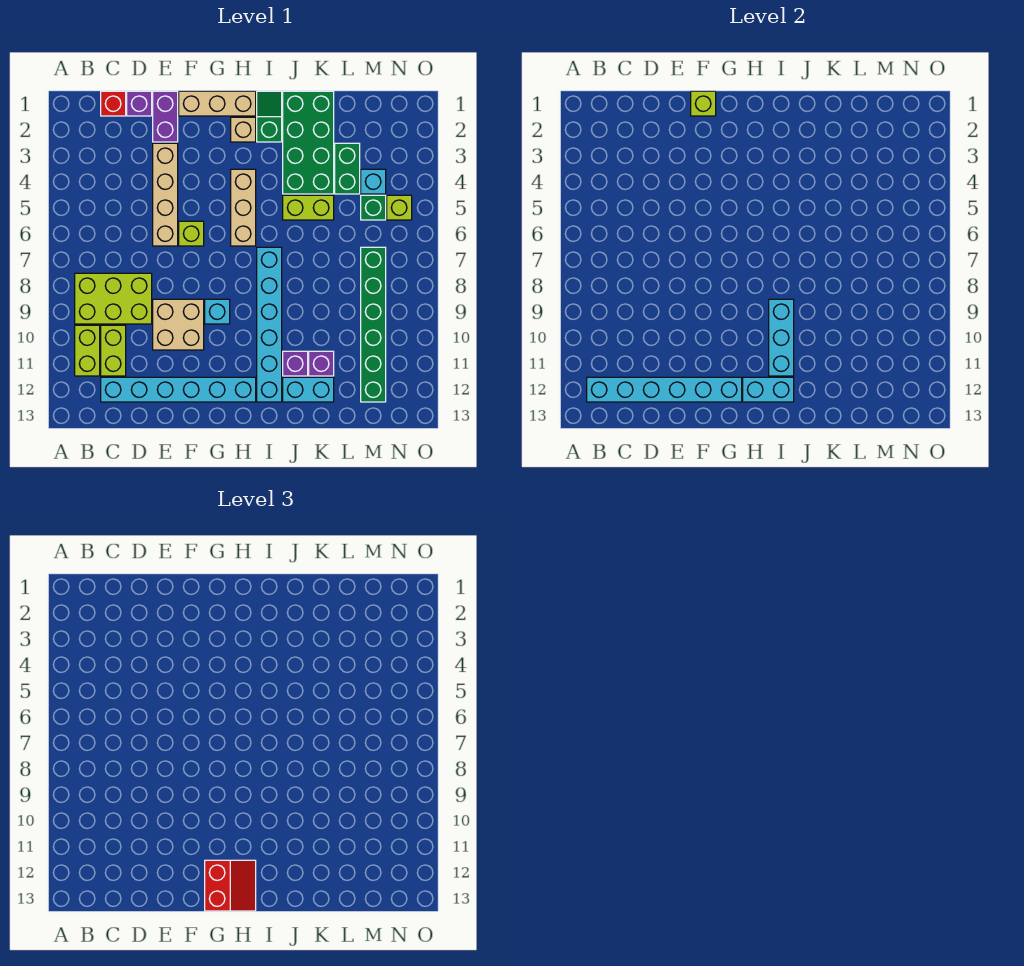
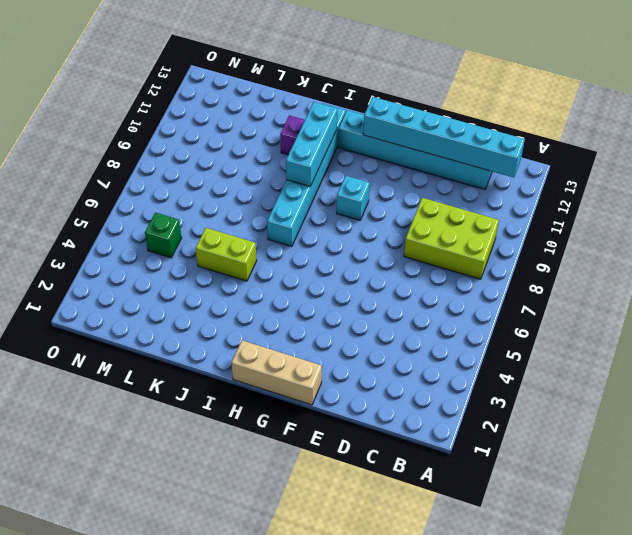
none -> lime brick B10:B11 level 1
none -> red brick C1 level 1
none -> lime brick C10:C11 level 1
none -> purple brick D1 level 1

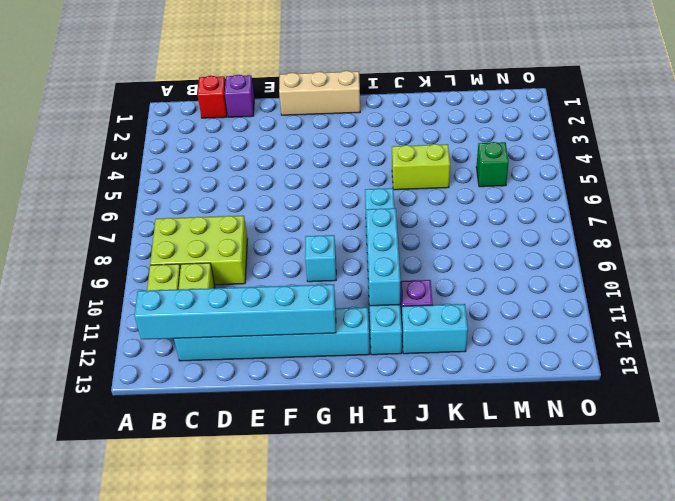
none -> purple brick E1:E2 level 1
none -> tan brick E3:E6 level 1
none -> tan brick E9:F10 level 1
none -> lime brick F6 level 1

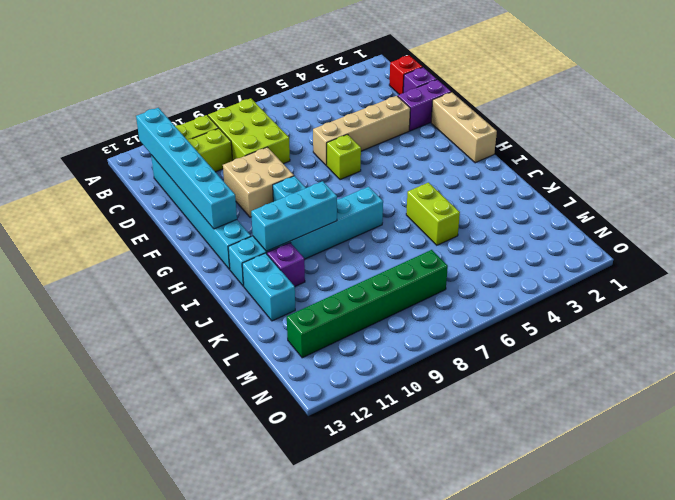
none -> tan brick H2 level 1
none -> tan brick H4:H6 level 1
none -> green slope I1:I2 level 1 top 2
none -> green brick J1:K4 level 1

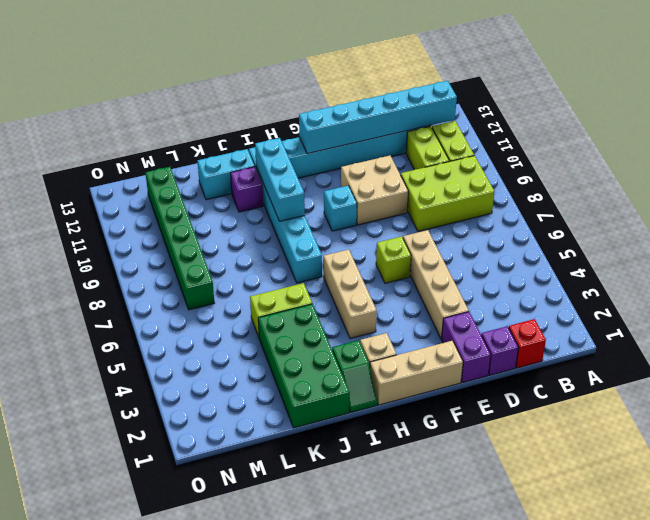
none -> purple brick K11 level 1
none -> green brick L3:L4 level 1
none -> cyan brick M4 level 1
none -> green brick M5 level 1

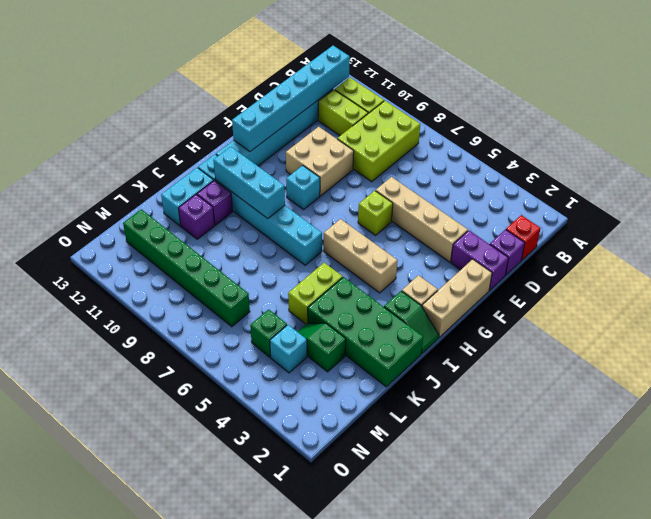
green slope L3:L4 level 1 top 3 -> green brick L3:L4 level 1
none -> lime brick N5 level 1
none -> lime brick F1 level 2
none -> cyan brick H12:I12 level 2
none -> red slope G12:H13 level 3 top G

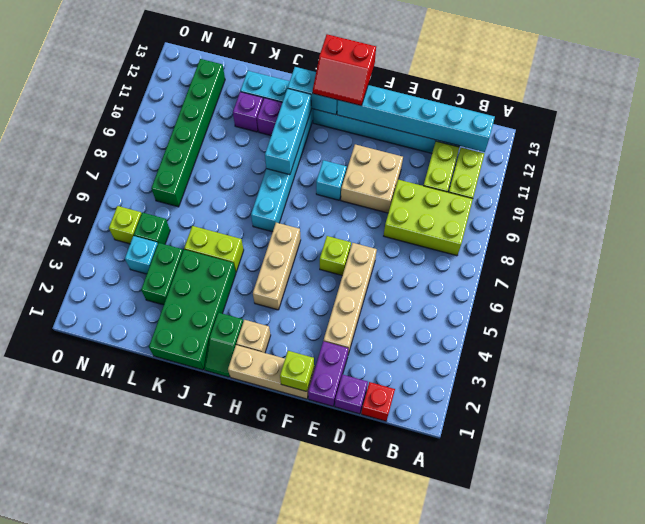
red slope G12:H13 level 3 top 13 -> red slope G12:H13 level 3 top G

